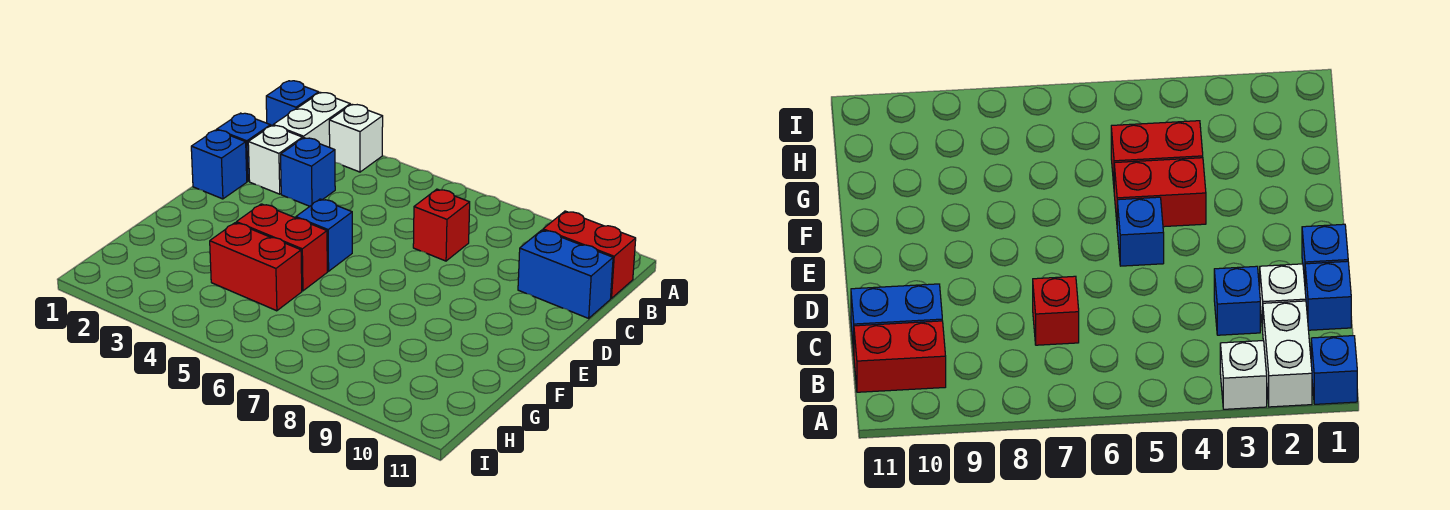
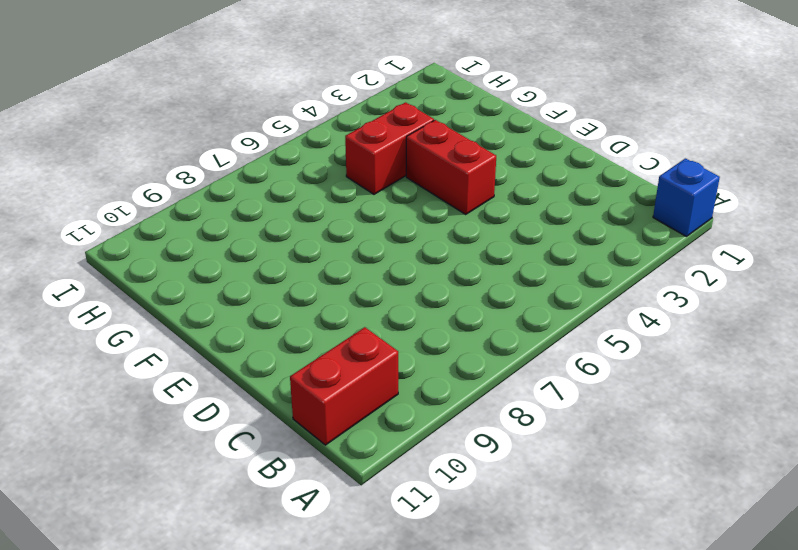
red brick E4:F4 level 1 -> red brick F4:F5 level 1
none -> white brick A2:B2 level 1
none -> white brick A3 level 1
none -> blue brick C1 level 1

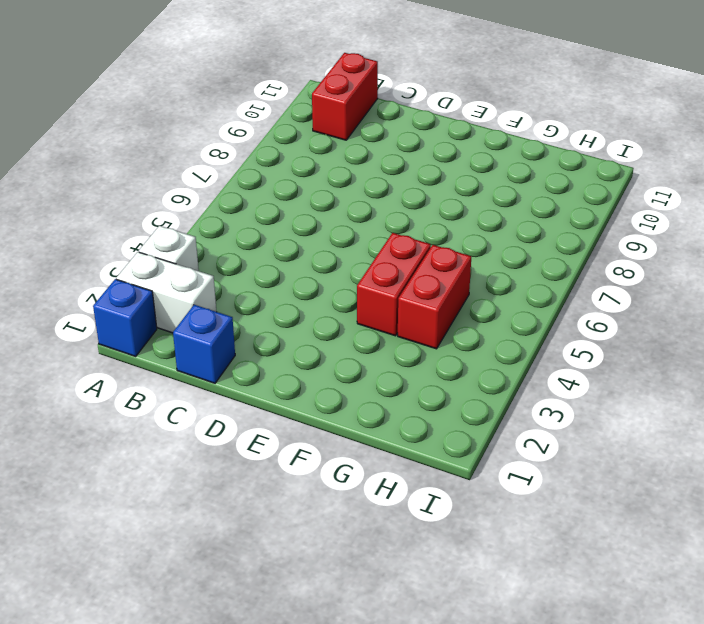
none -> white brick C2 level 1
none -> blue brick C3 level 1
none -> red brick C7 level 1

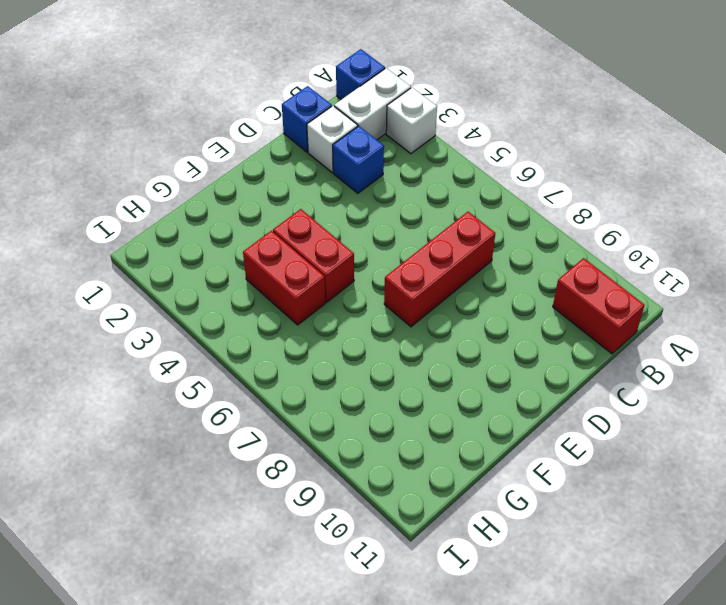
red brick C7:E7 level 1 -> red brick C7 level 1
none -> blue brick C10:C11 level 1
none -> blue brick D1 level 1
none -> blue brick E5 level 1

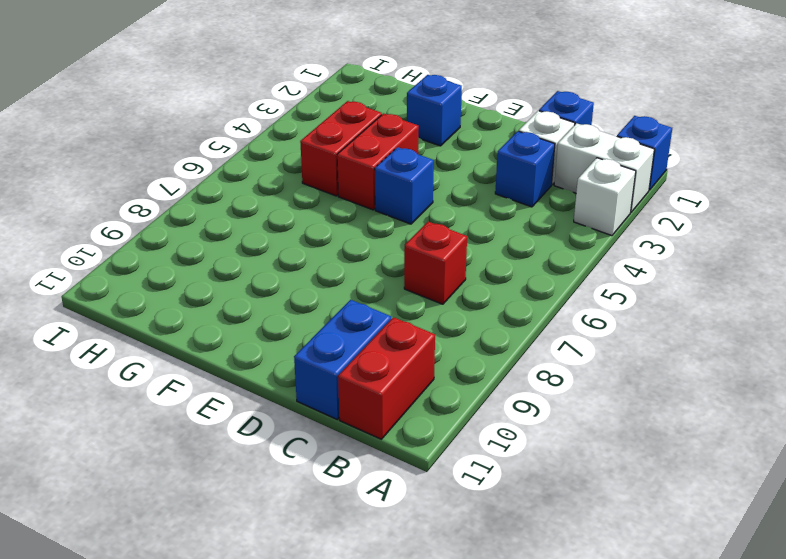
blue brick F2 level 1 -> blue brick D1 level 1

